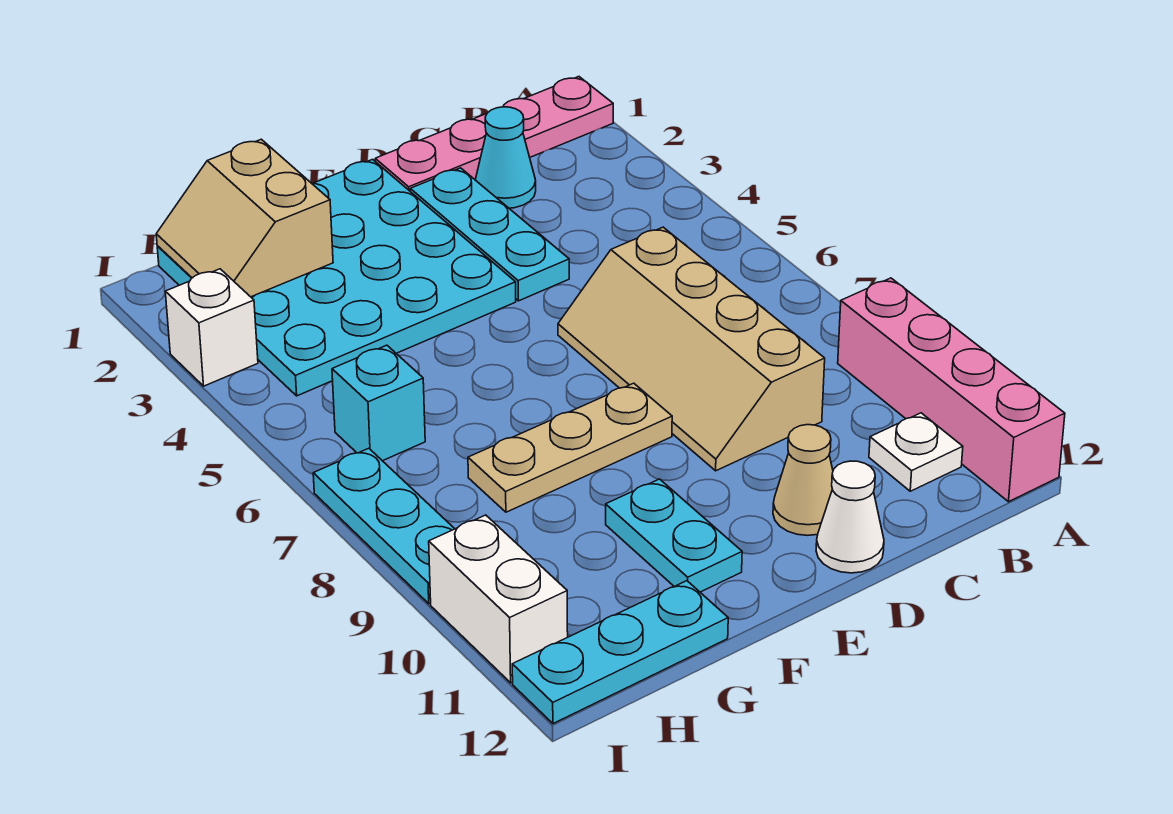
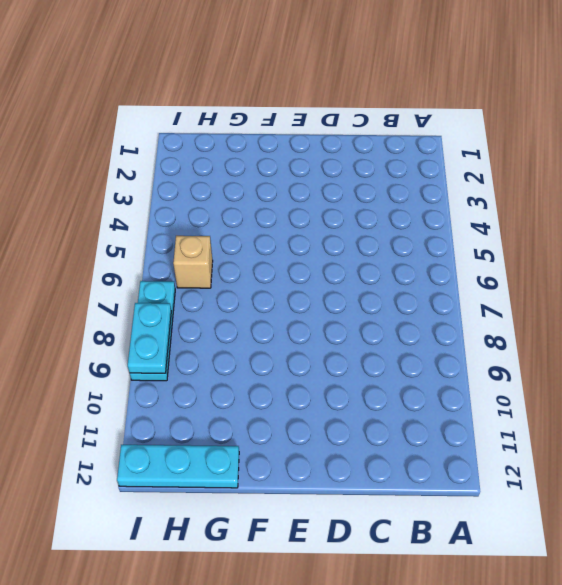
tan brick H6 level 1 -> cyan brick H6 level 1
cyan plate I8:I9 level 2 -> cyan plate F10:F11 level 1
none -> pink plate A1:D1 level 1
none -> pink brick A9:A12 level 1
none -> white plate B11 level 1

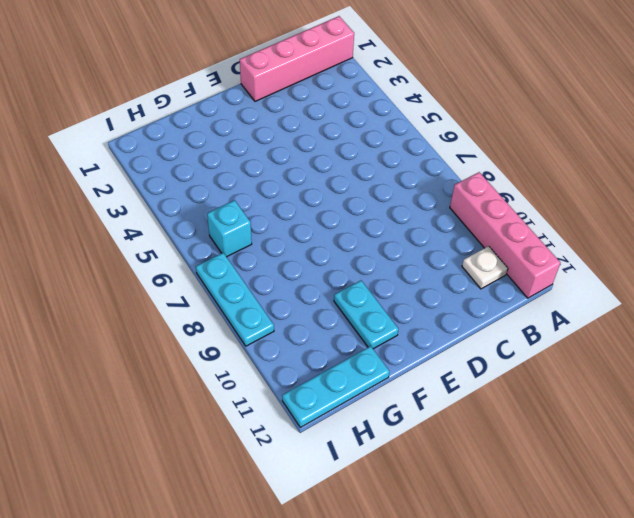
pink brick A1:D1 level 1 -> pink plate A1:D1 level 1
none -> cyan cone C2 level 1
none -> tan slope C6:D9 level 1 top C
none -> cyan plate D2:D4 level 1

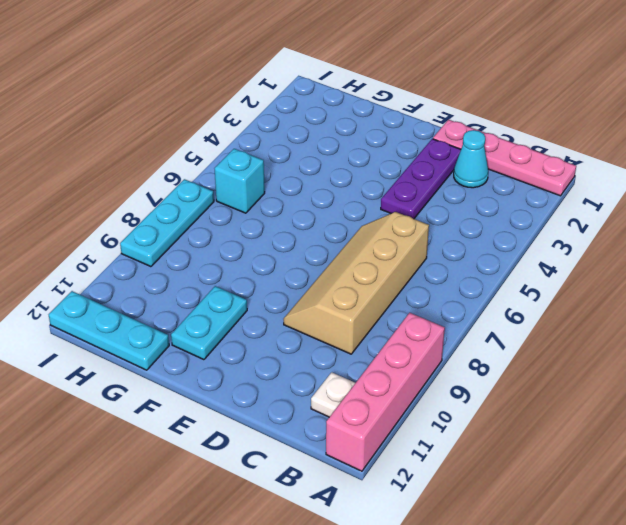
purple plate D2:D4 level 1 -> cyan plate D2:D4 level 1
none -> tan cone D11 level 1
none -> white cone D12 level 1
none -> cyan plate E1:H4 level 1

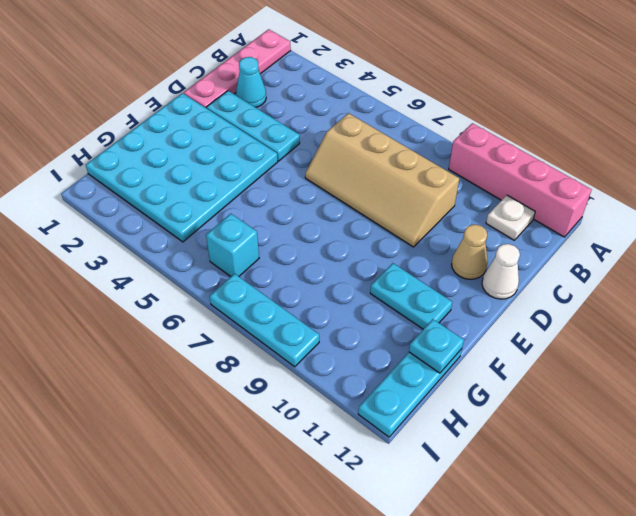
cyan plate G12 level 2 -> none
none -> tan plate E8:G8 level 1
none -> white brick I3 level 1
none -> white brick I10:I11 level 1

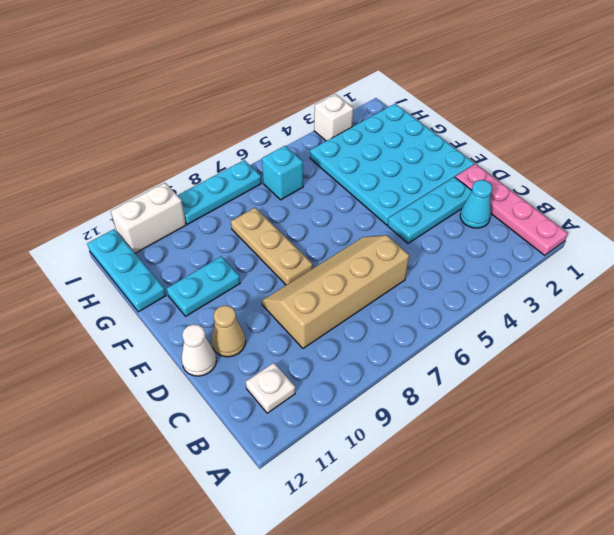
none -> pink brick A9:A12 level 1
none -> tan slope G1:H2 level 2 top G

